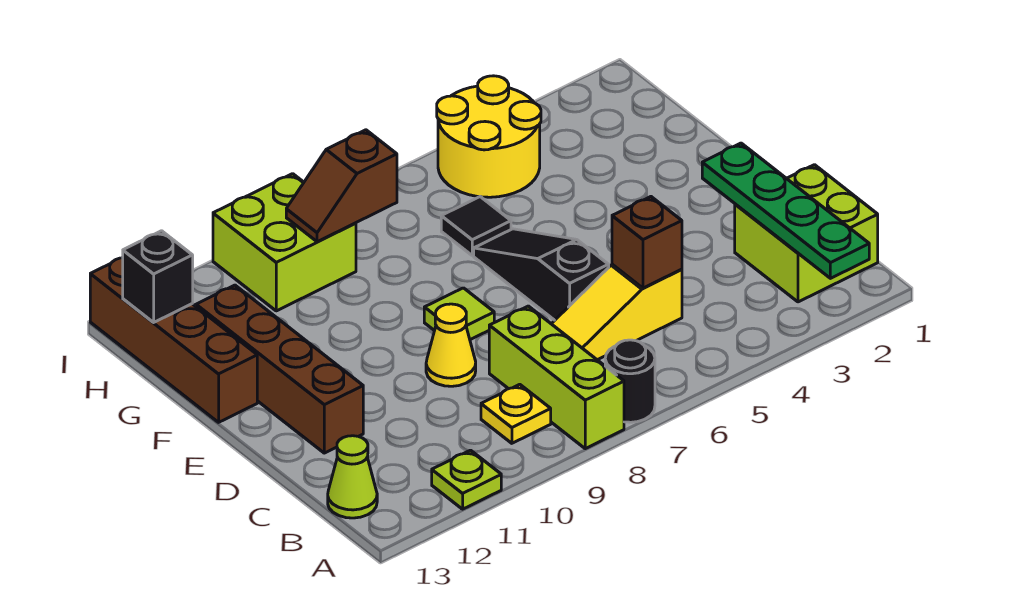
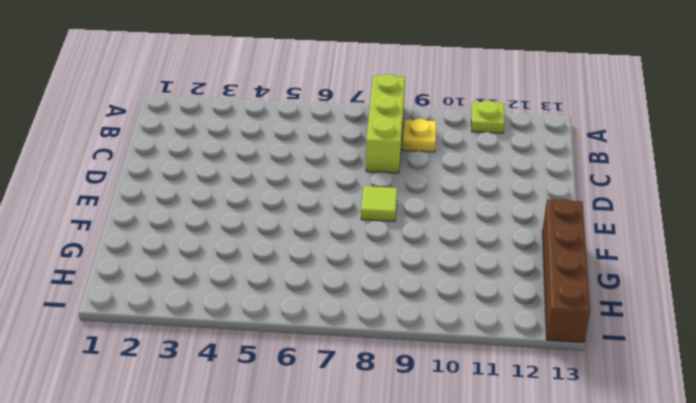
none -> black round brick A7 level 1
none -> lime brick B1:C2 level 1
none -> lime cone B13 level 1

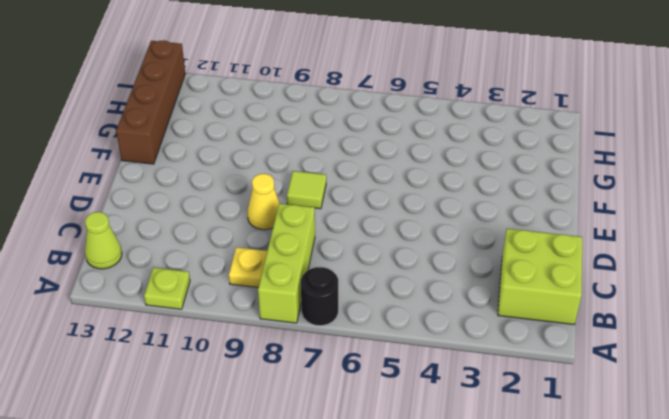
none -> yellow slope C5:C7 level 1 top 5
none -> black slope D6:F6 level 1 top D
none -> brown brick D12:G12 level 1

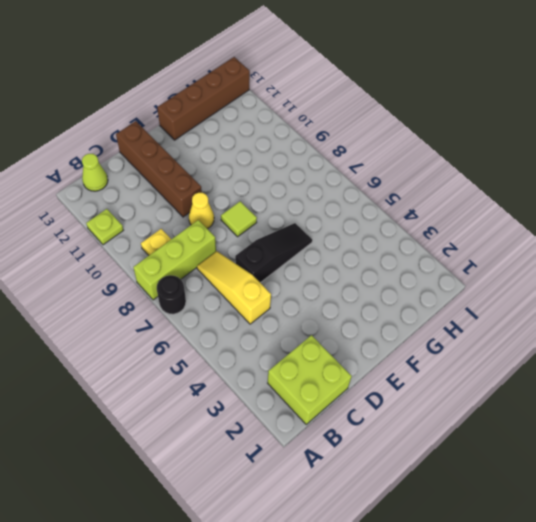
brown brick D10:D13 level 1 -> brown brick D12:G12 level 1
none -> black tile G6 level 1
none -> yellow round brick H4:I5 level 1
none -> lime brick H9:I10 level 1

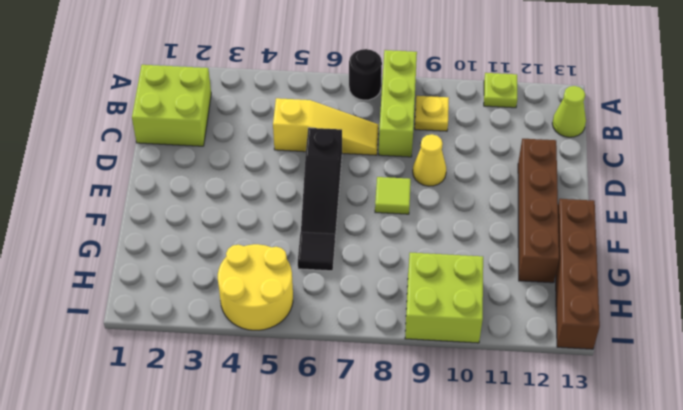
none -> green plate A2:D2 level 2
none -> brown brick C5 level 2
none -> brown slope H8:H9 level 2 top 8

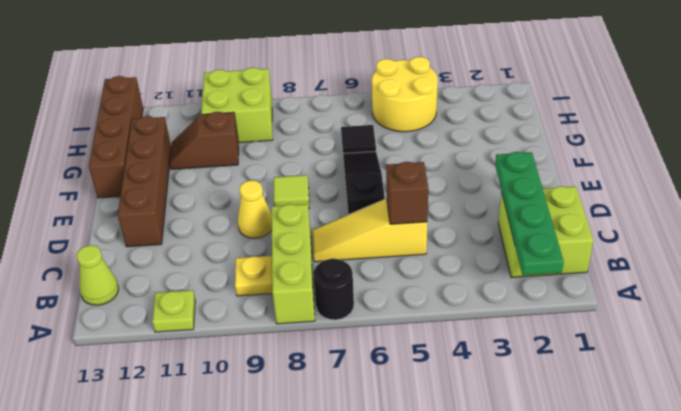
brown slope G10:G11 level 1 top 10 -> brown slope H8:H9 level 2 top 8
none -> black brick H13 level 2

